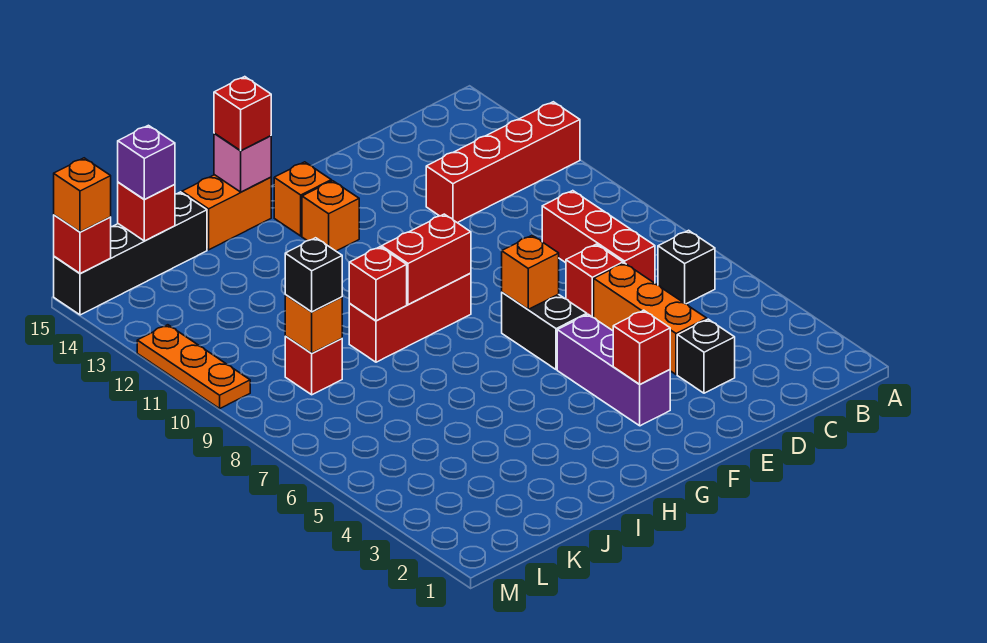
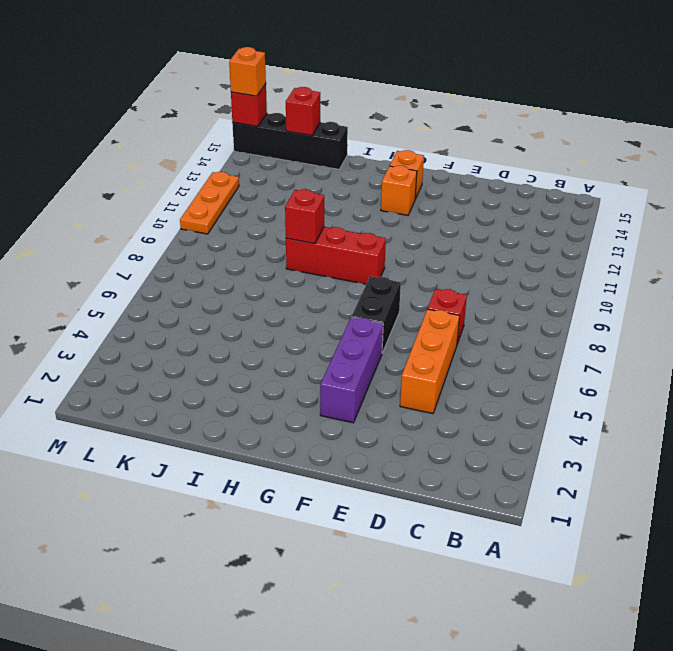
none -> red brick A12:D12 level 1
none -> black brick B6 level 1
none -> red brick C7:C9 level 1

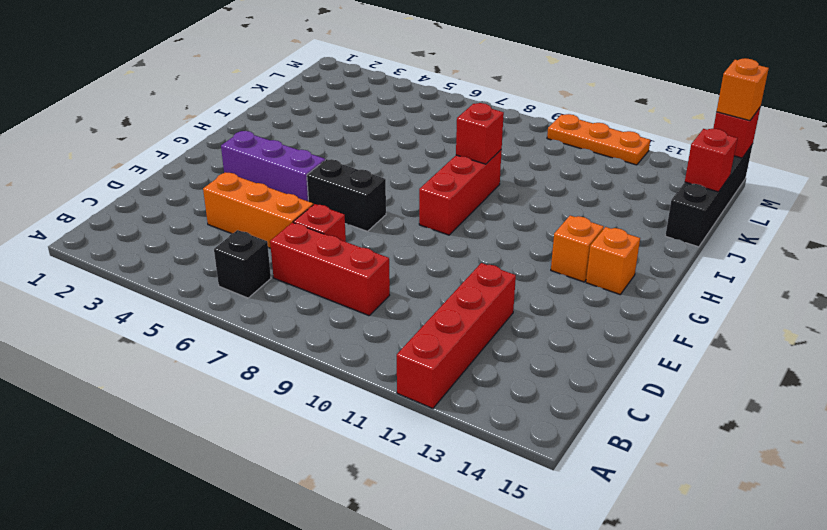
none -> black brick D3 level 1
none -> orange brick H15:I15 level 1
none -> red brick K9 level 1

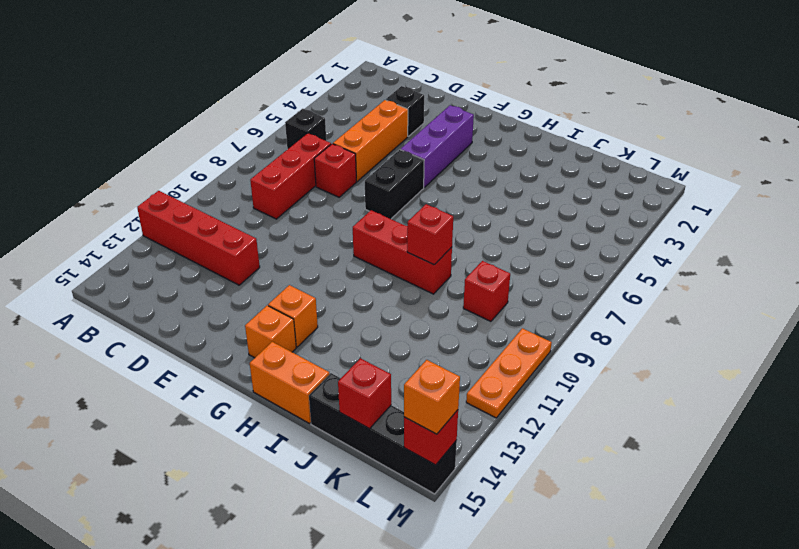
none -> red brick F3 level 2
none -> orange brick F7 level 2
none -> red brick G9:H9 level 2

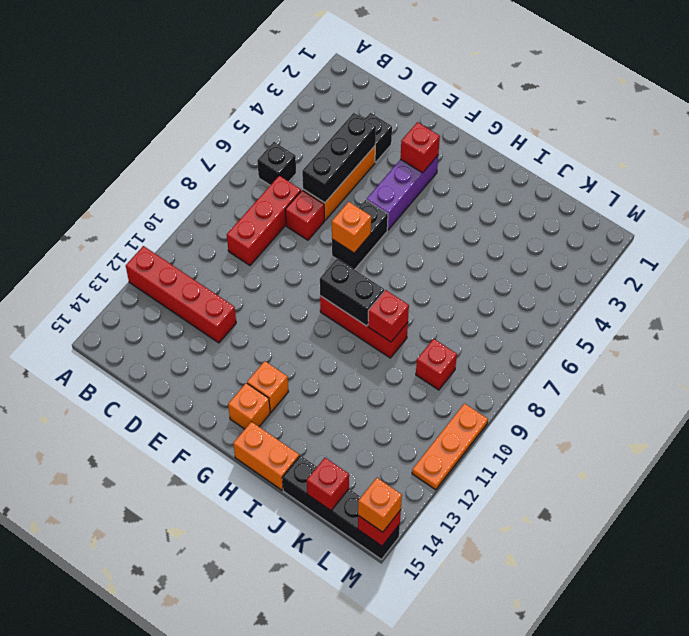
black brick D4:D6 level 2 -> none
black brick G9:H9 level 2 -> red brick G9:H9 level 2
none -> pink brick H15 level 2
none -> orange brick K9 level 2
none -> red brick H15 level 3

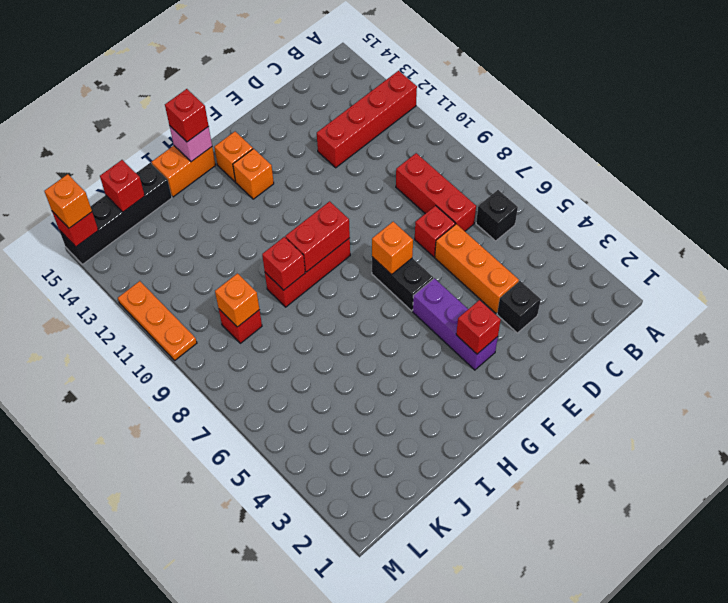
none -> black brick K9 level 3
none -> purple brick K15 level 3

